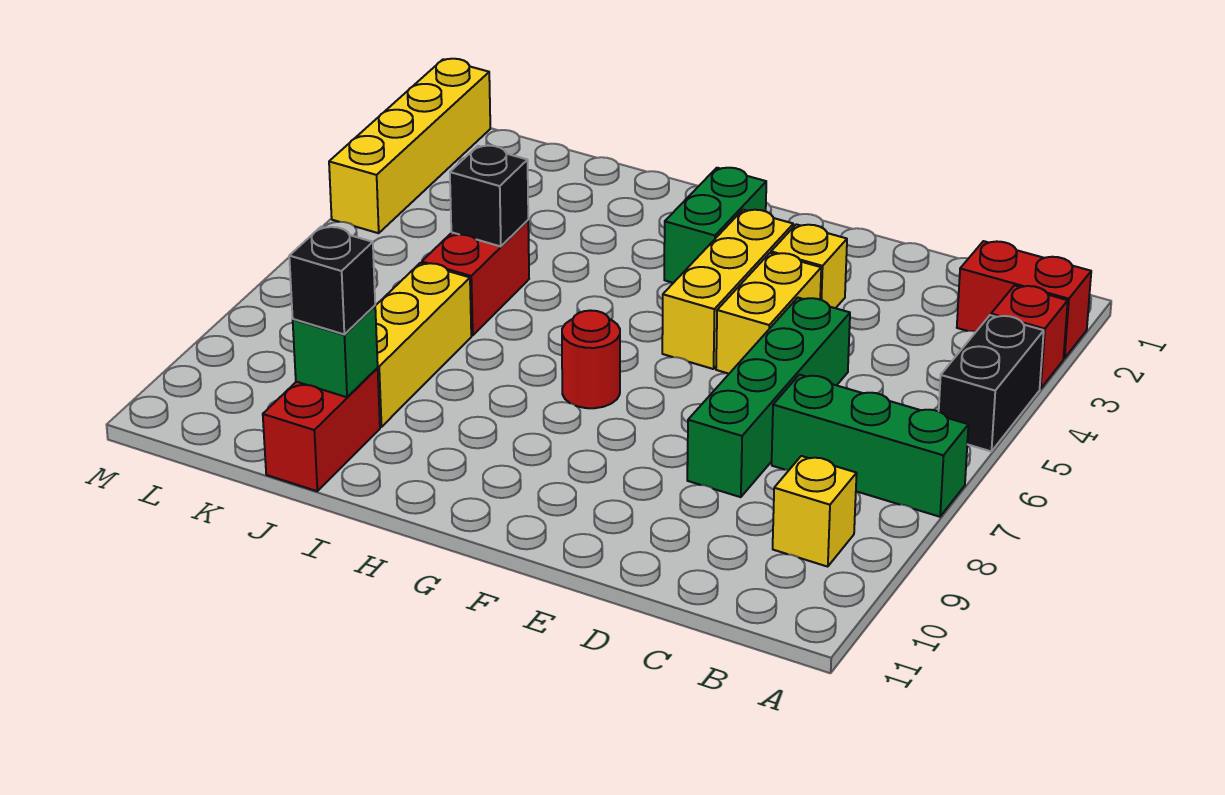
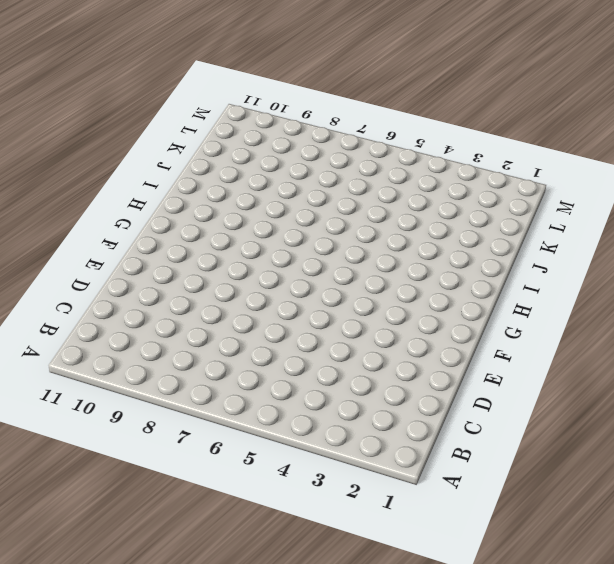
none -> red brick A2:B2 level 1
none -> red brick A3 level 1
none -> black brick A4:A5 level 1

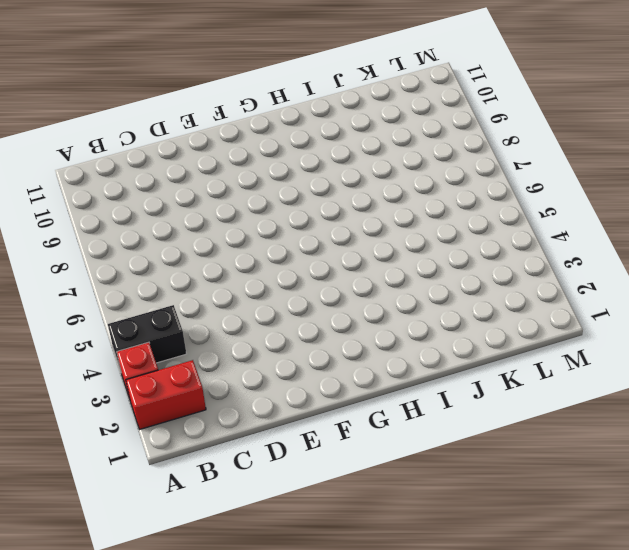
black brick A4:B4 level 1 -> black brick A4:A5 level 1
none -> green brick A7:C7 level 1
none -> yellow brick B9 level 1
none -> green brick D5:D8 level 1

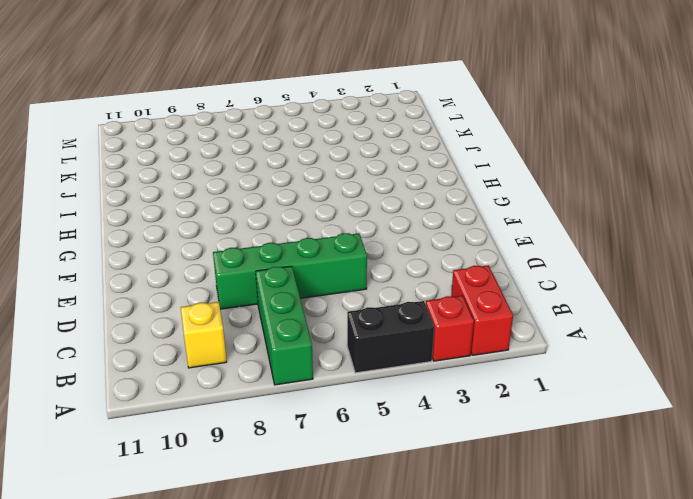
none -> yellow brick E3 level 1
none -> yellow brick E4:E5 level 1
none -> yellow brick F3:F5 level 1

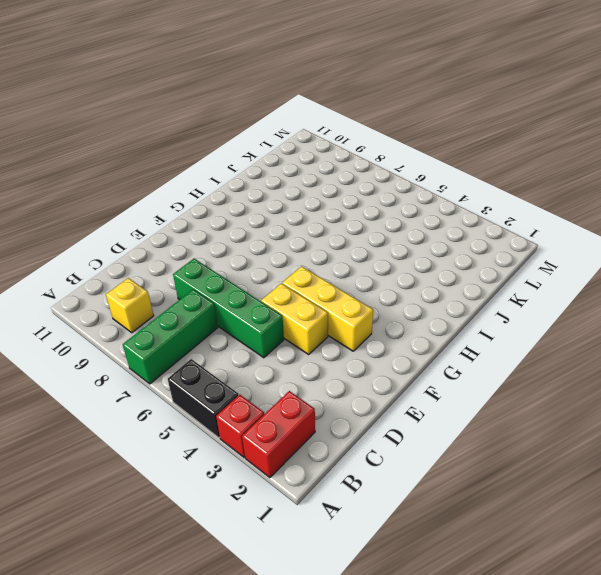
none -> yellow brick E3 level 1
none -> green brick G2:G3 level 1
none -> red round brick G7 level 1

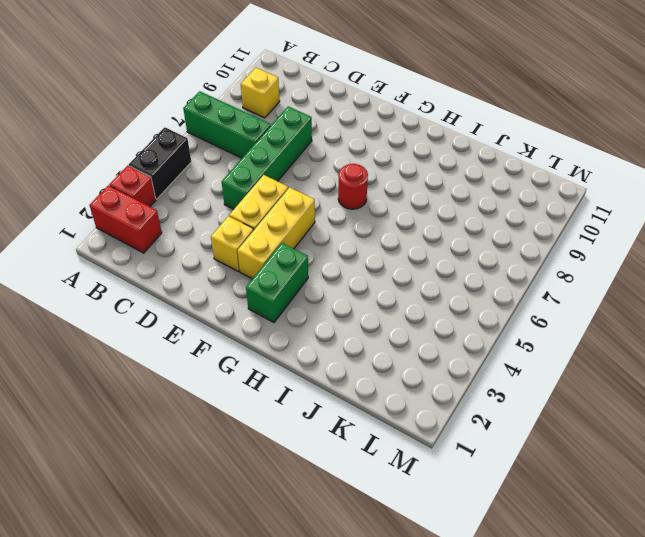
none -> red brick J5:J6 level 1
none -> yellow brick J7:J9 level 1
none -> red brick J10:J11 level 1

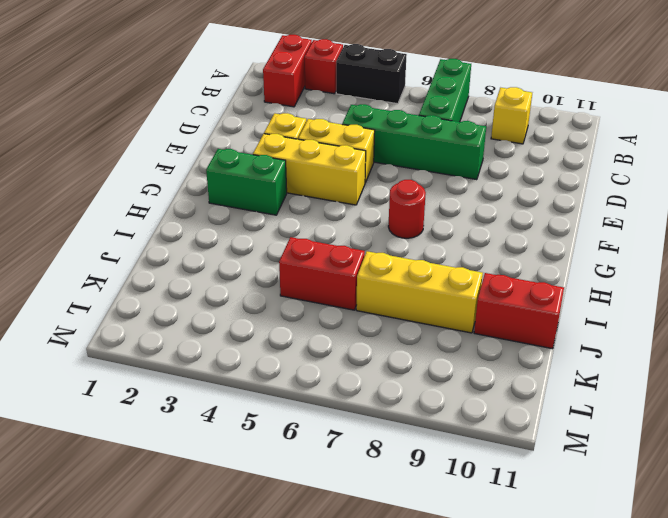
none -> yellow brick M1:M4 level 1
none -> black brick J5 level 2
none -> green brick J10 level 2

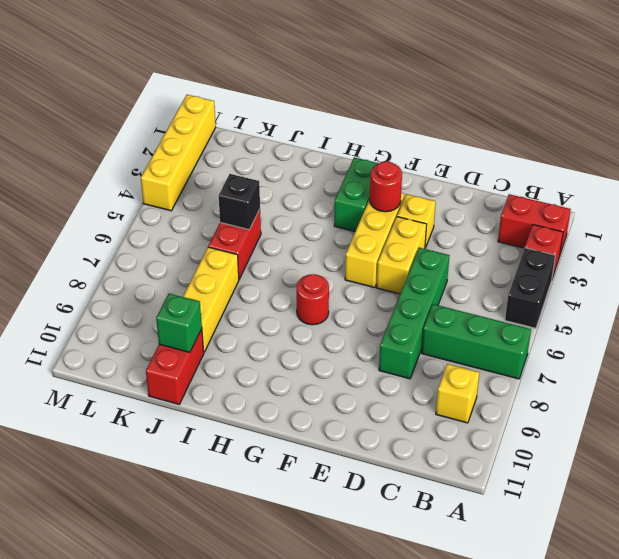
red round brick F3 level 2 -> none
none -> black brick J10 level 3

